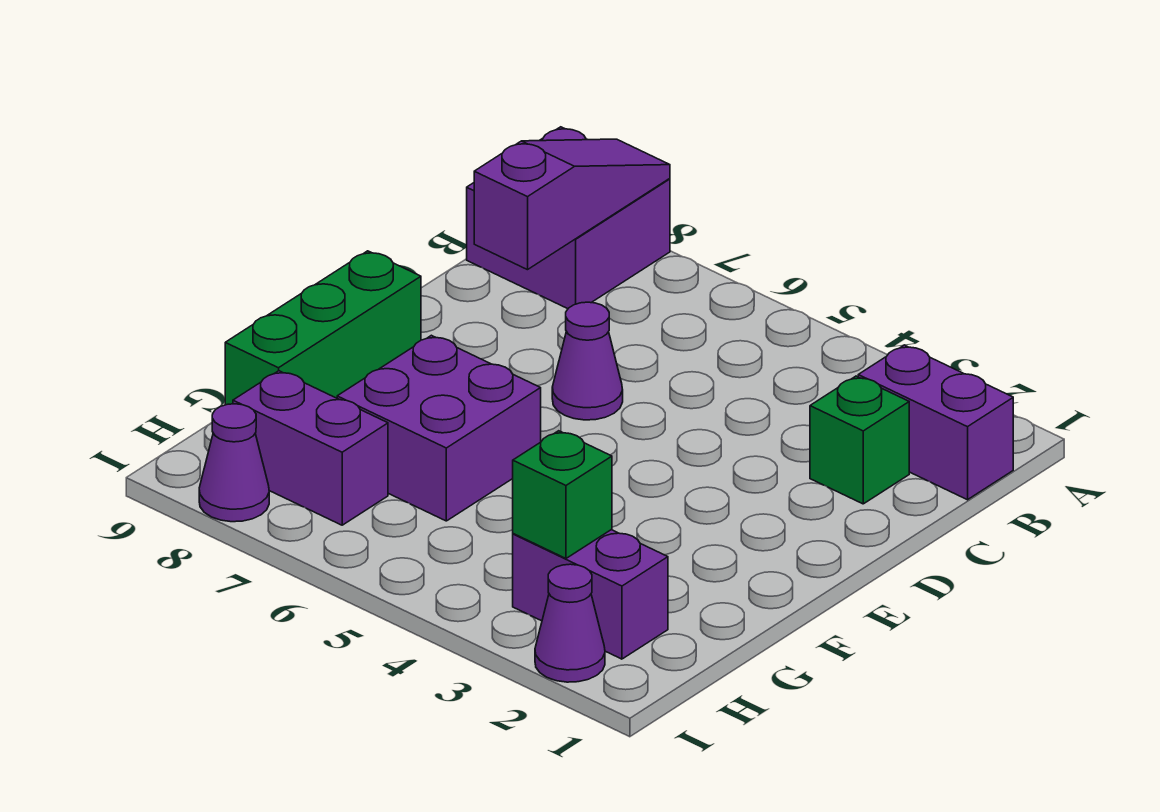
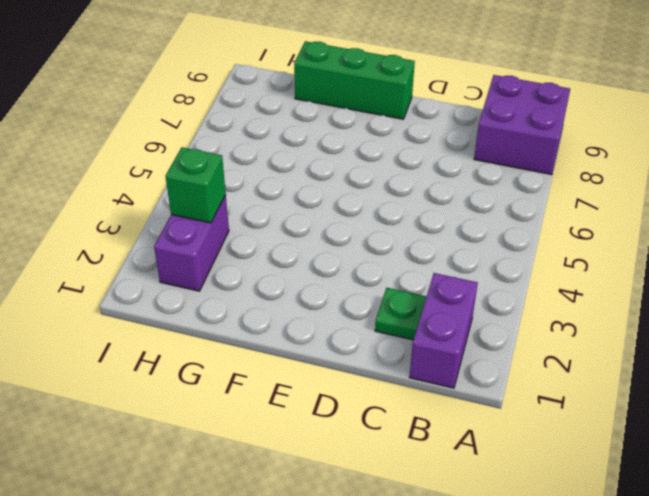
green plate C2 level 1 -> green brick C2 level 1
none -> purple cone D6 level 1
none -> purple brick F6:G7 level 1
none -> purple brick H7:H8 level 1

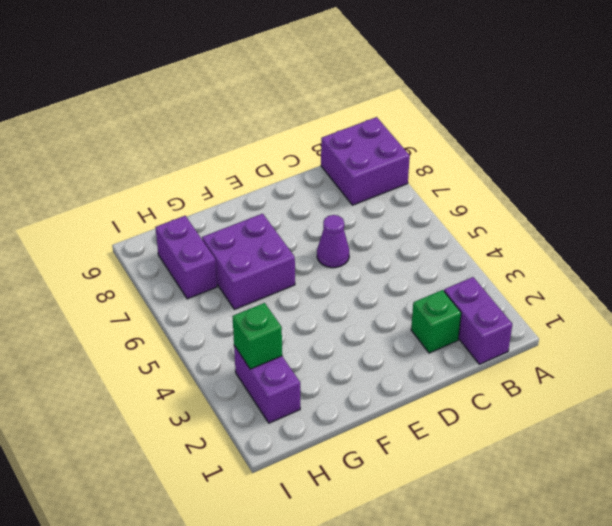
none -> green brick E9:G9 level 1
none -> purple cone I2 level 1
none -> purple cone I8 level 1

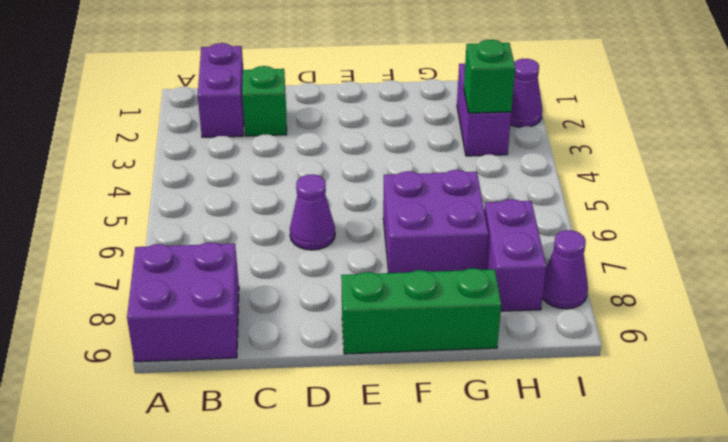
none -> purple slope A8:C8 level 2 top C

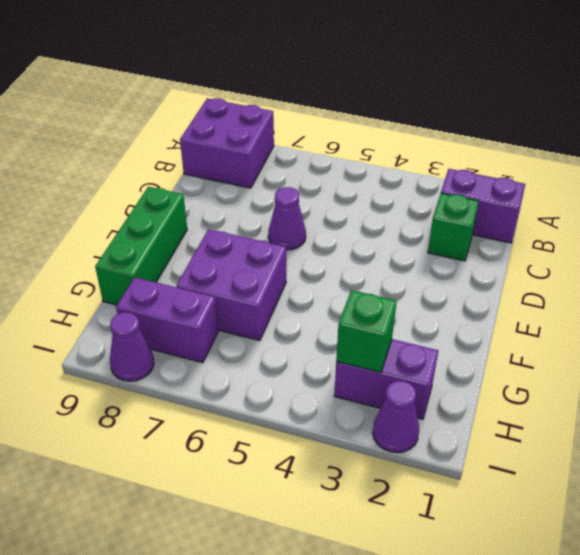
none -> purple slope A8:C8 level 2 top C

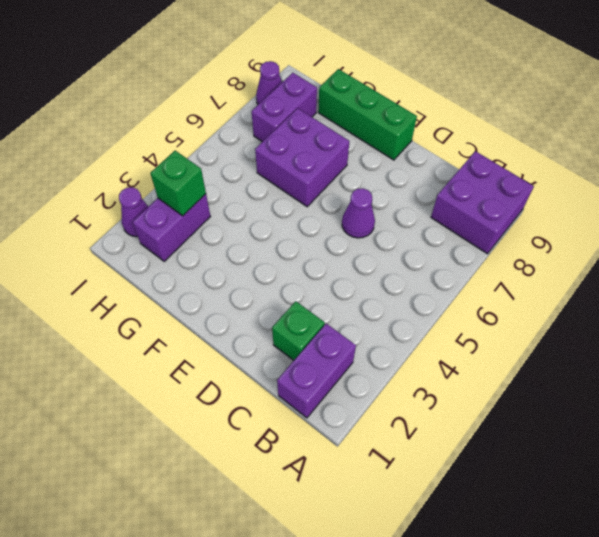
none -> purple slope A8:C8 level 2 top C

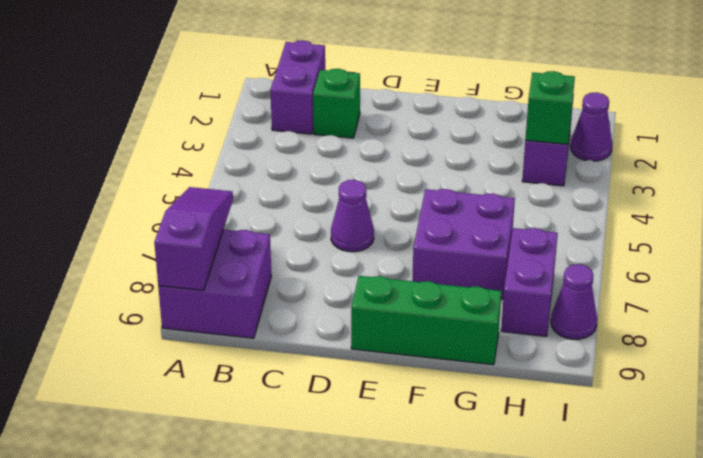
purple slope A7:A9 level 2 top 9 -> purple slope A8:C8 level 2 top C

